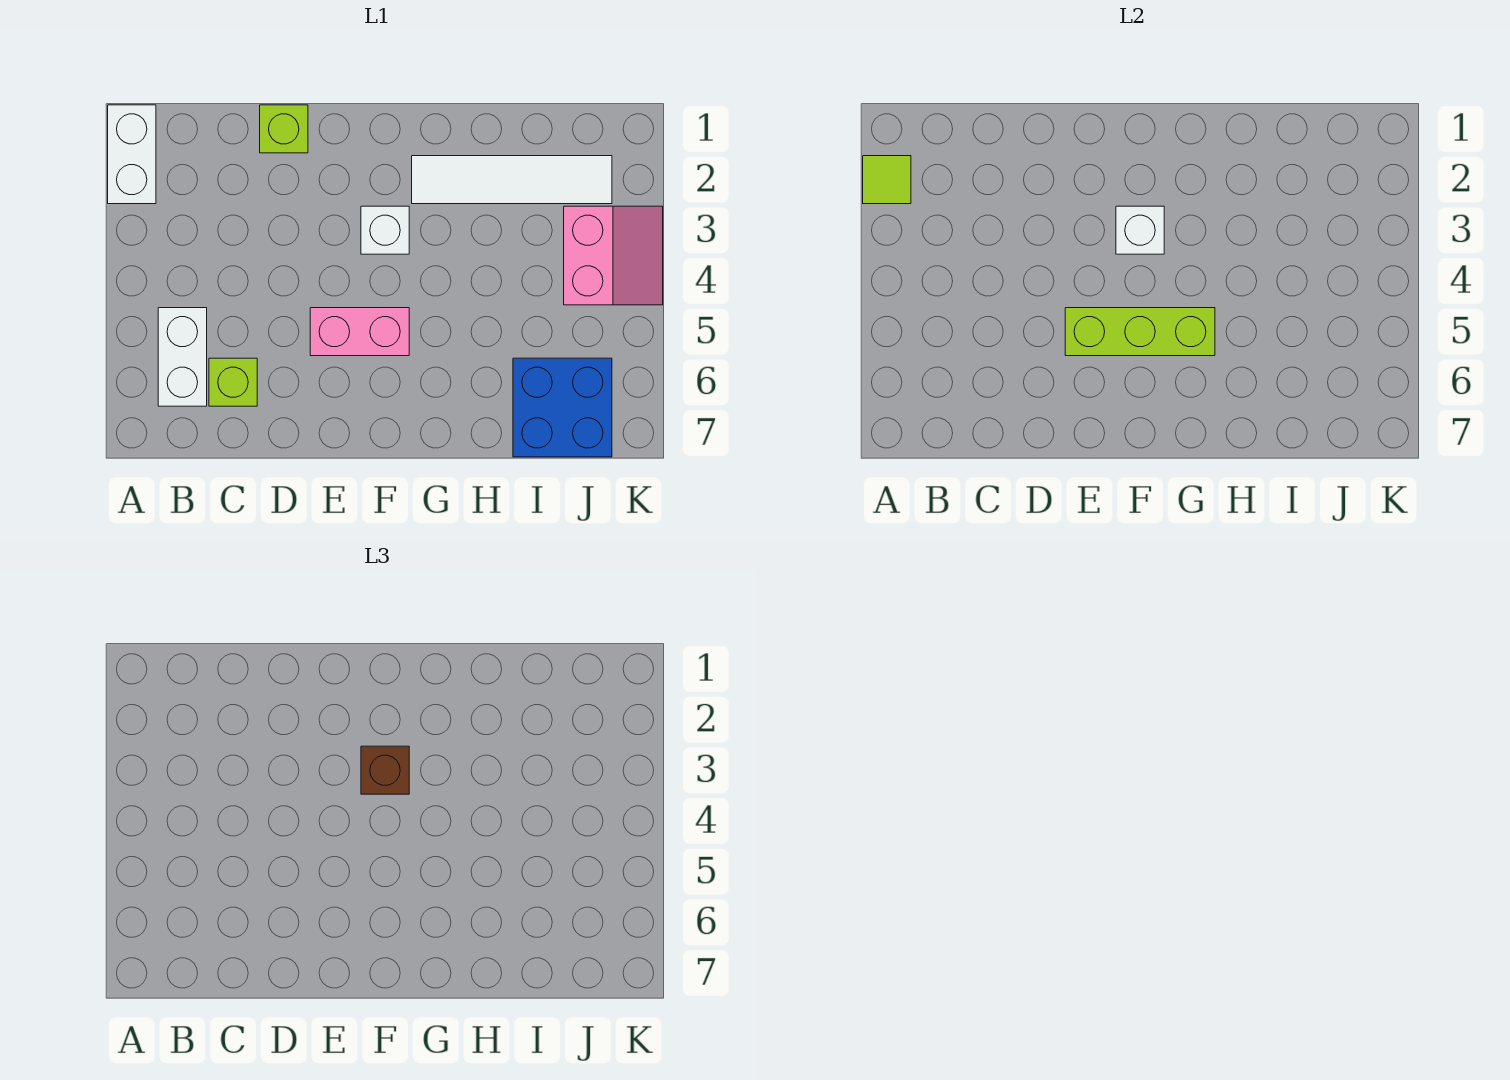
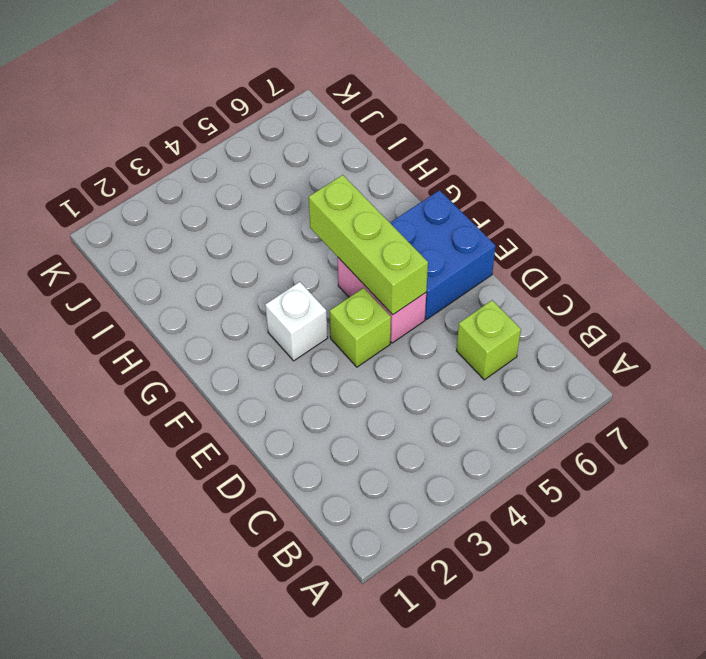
lime brick E4 level 1 -> lime brick D1 level 1
blue brick E6:F7 level 1 -> blue brick I6:J7 level 1
none -> white brick A1:A2 level 1
none -> white brick B5:B6 level 1
none -> white tile G2:J2 level 1

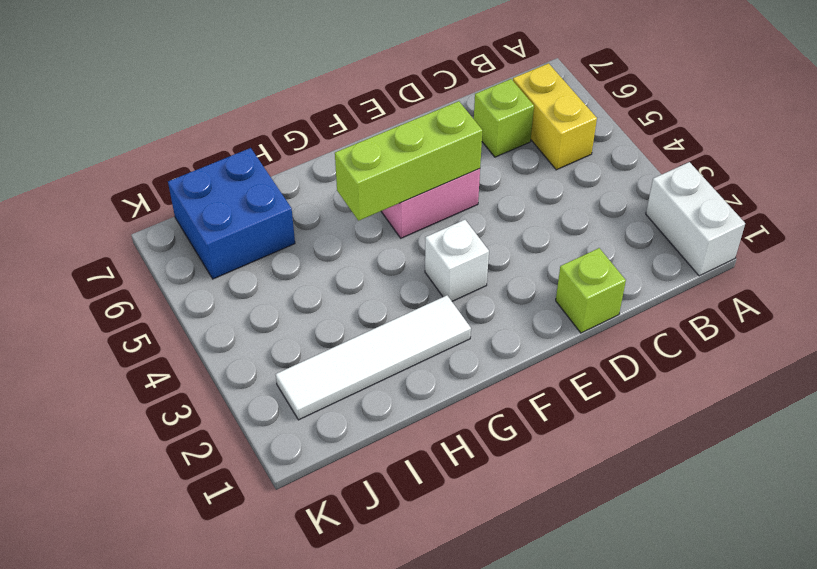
yellow brick B5:B6 level 1 -> white brick B5:B6 level 1
none -> pink slope J3:K4 level 1 top J
none -> lime tile A2 level 2
none -> white brick F3 level 2

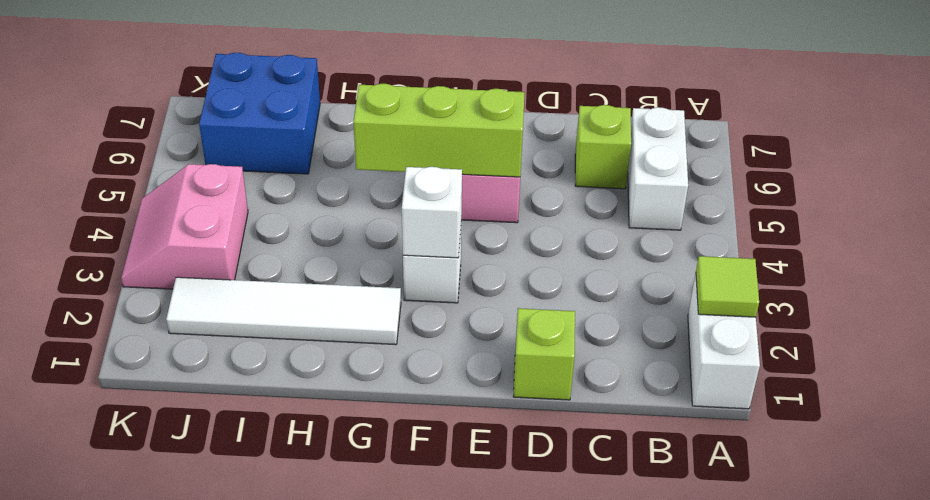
none -> brown brick F3 level 3

